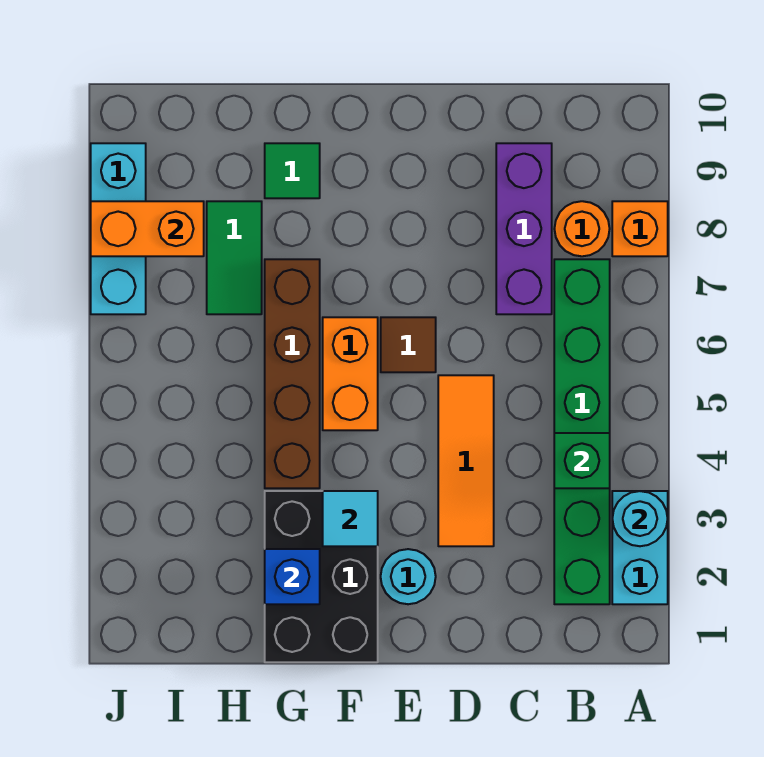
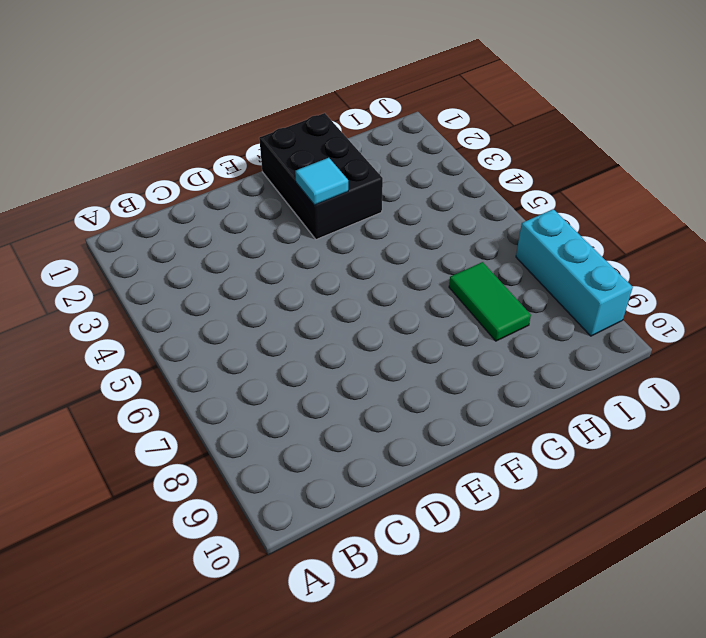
none -> cyan brick A2:A3 level 1
none -> orange brick A8 level 1
none -> green brick B2:B7 level 1

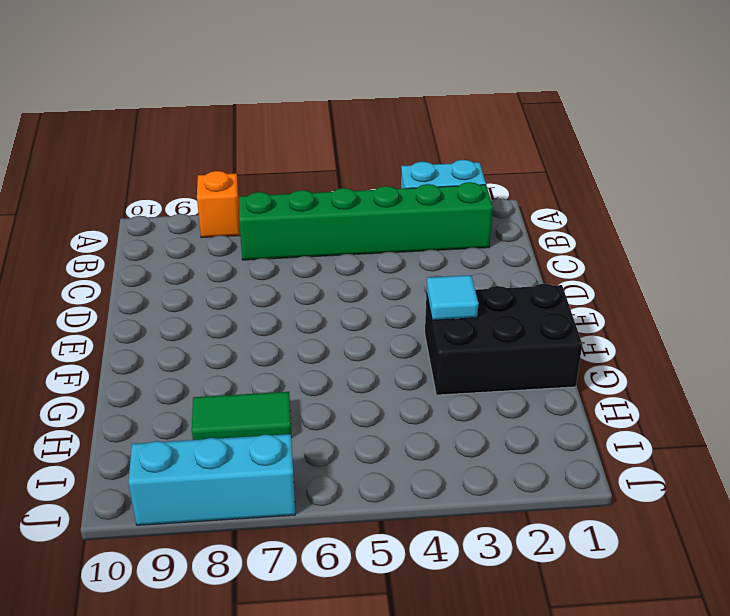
none -> orange round brick B8 level 1
none -> purple brick C7:C9 level 1
none -> orange tile D3:D5 level 1

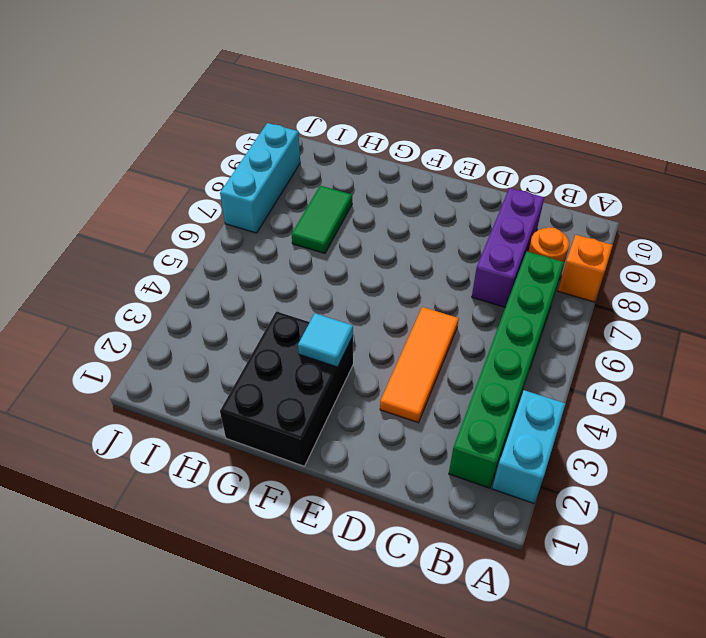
none -> cyan round brick E2 level 1
none -> brown tile E6 level 1
none -> orange brick F5:F6 level 1

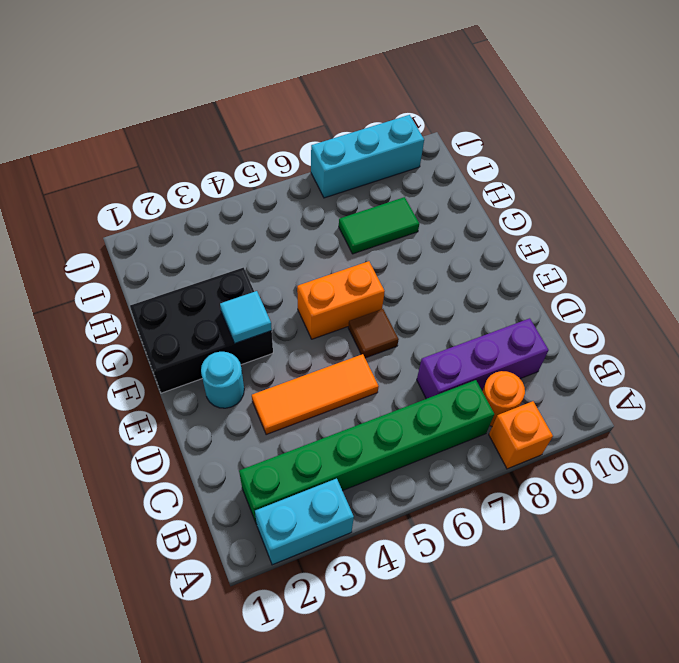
none -> brown brick G4:G7 level 1
none -> green tile G9 level 1
none -> cyan round brick A3 level 2

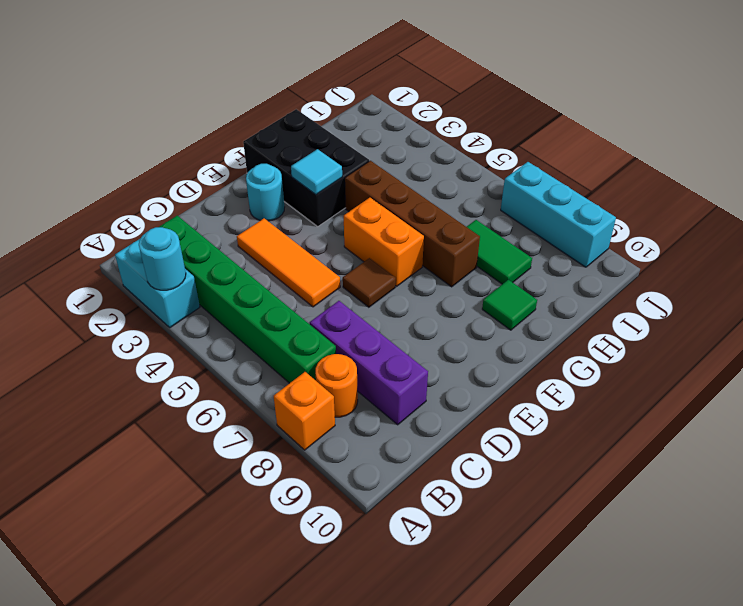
none -> green brick B4 level 2
none -> blue brick G2 level 2
none -> orange brick I8:J8 level 2

